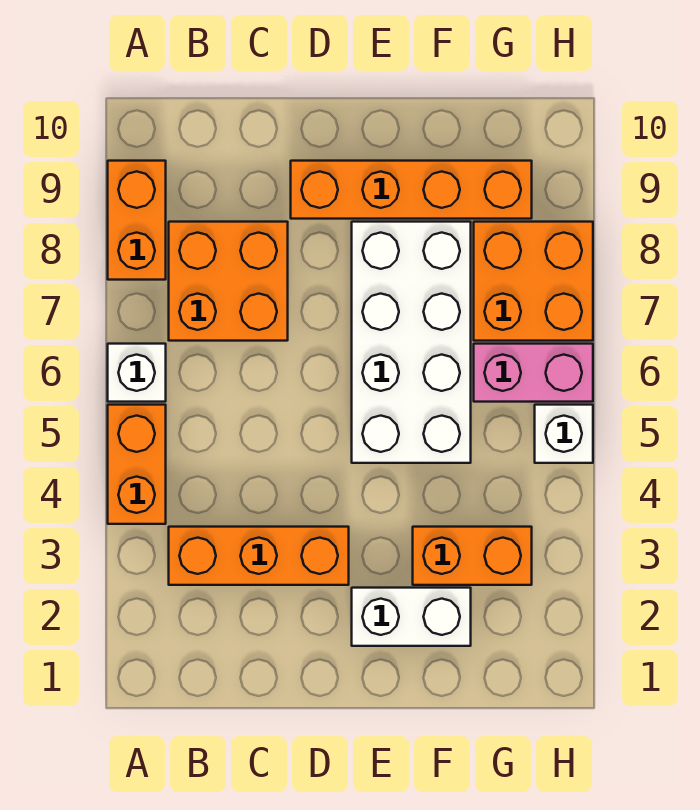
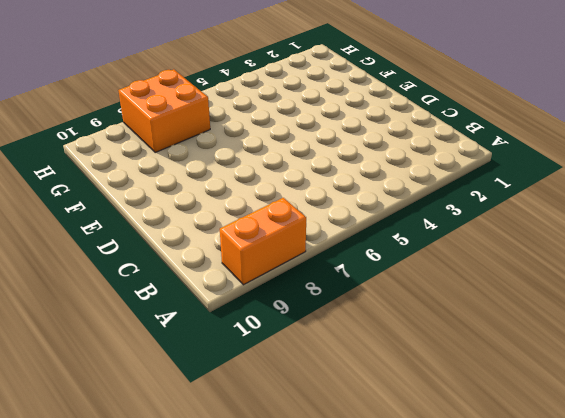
none -> orange brick A4:A5 level 1
none -> white brick A6 level 1
none -> orange brick B3:D3 level 1

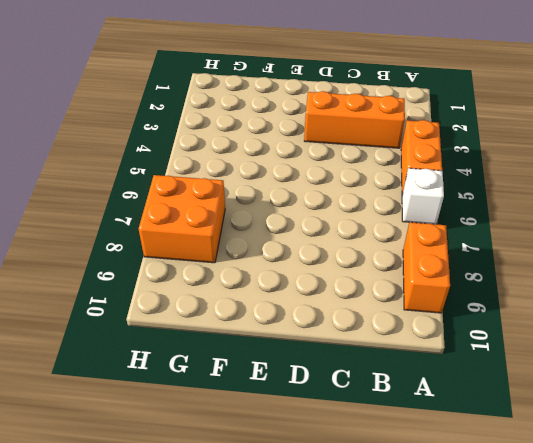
none -> orange brick B7:C8 level 1
none -> orange brick D9:G9 level 1
none -> white brick E2:F2 level 1

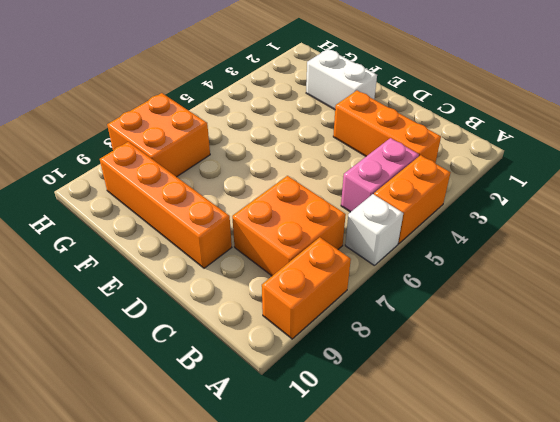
pink brick B4:B5 level 1 -> pink brick G6:H6 level 1
none -> white brick E5:F8 level 1
none -> orange brick F3:G3 level 1
none -> white brick H5 level 1

